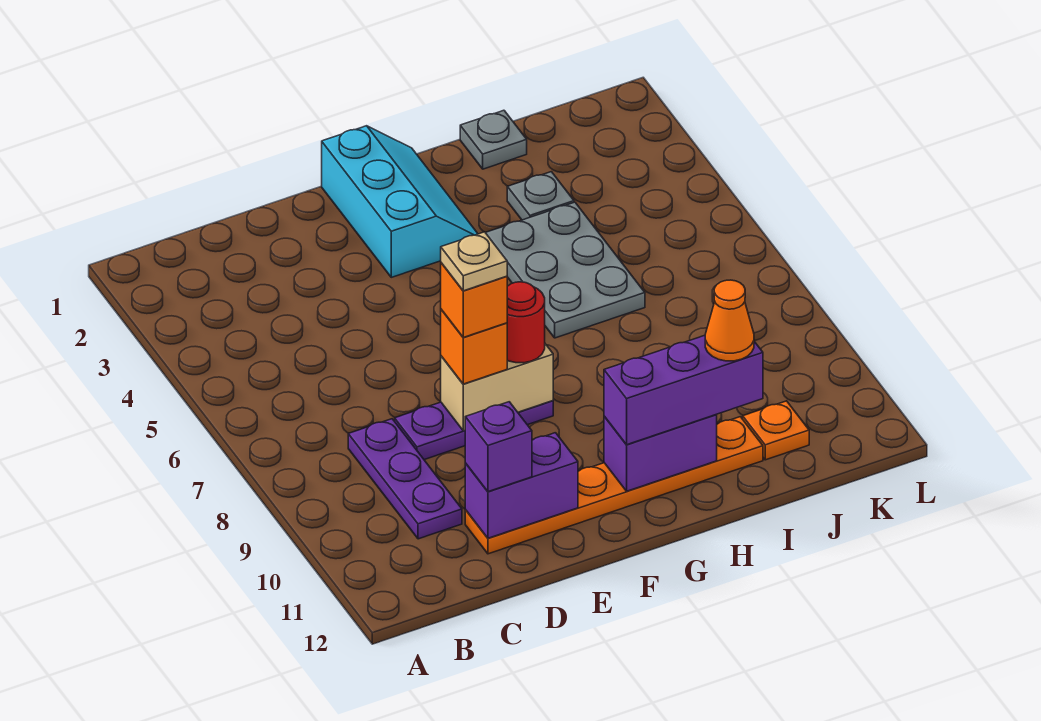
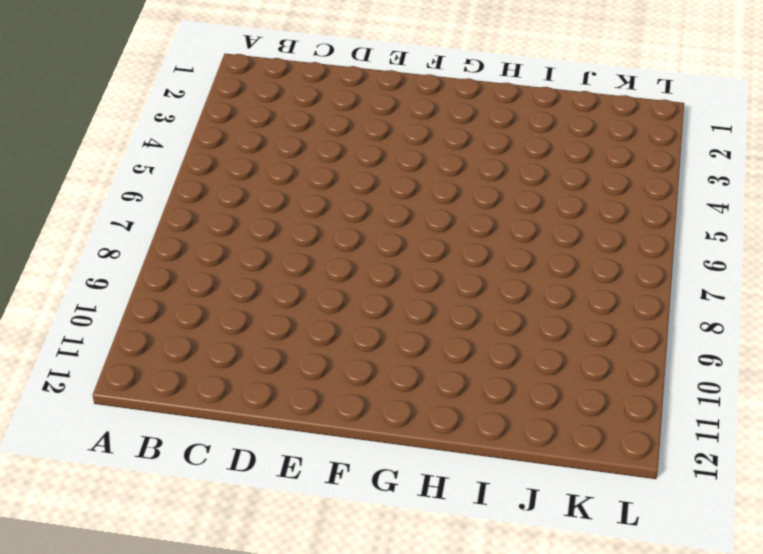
none -> purple plate C8:C10 level 1
none -> purple plate D8:F8 level 1
none -> orange plate D11:I11 level 1

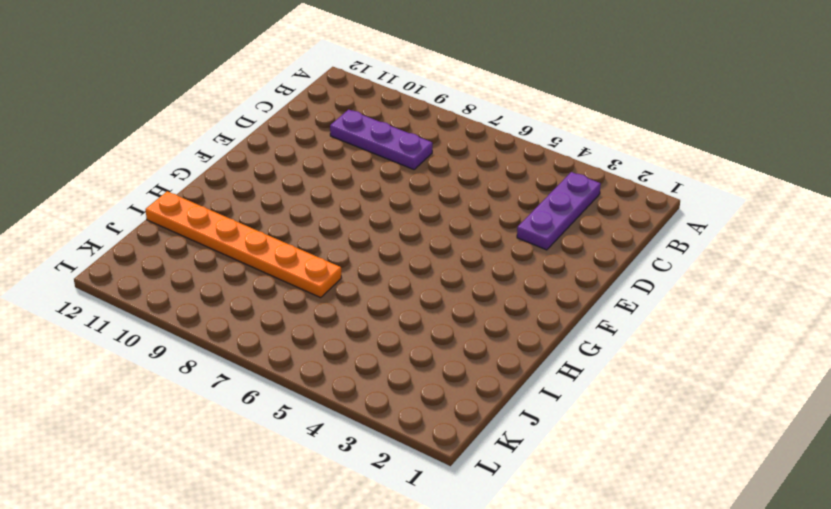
purple plate B3:D3 level 1 -> purple plate D8:F8 level 1
orange plate I7:I12 level 1 -> orange plate D11:I11 level 1
none -> cyan slope F1:G3 level 1 top F
none -> grey plate H4:I6 level 1
none -> grey plate I1 level 1

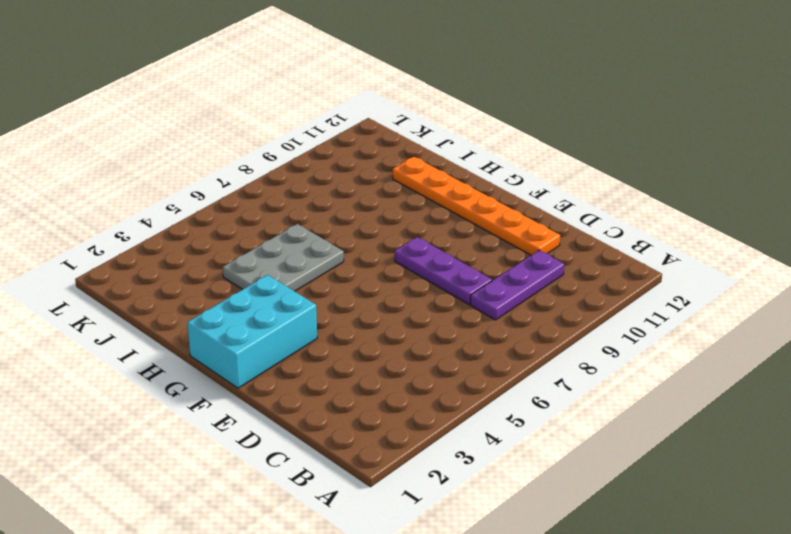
cyan brick F1:G3 level 1 -> cyan slope F1:G3 level 1 top F
none -> grey plate I1 level 1
none -> grey plate I3 level 1
none -> orange plate J11 level 1

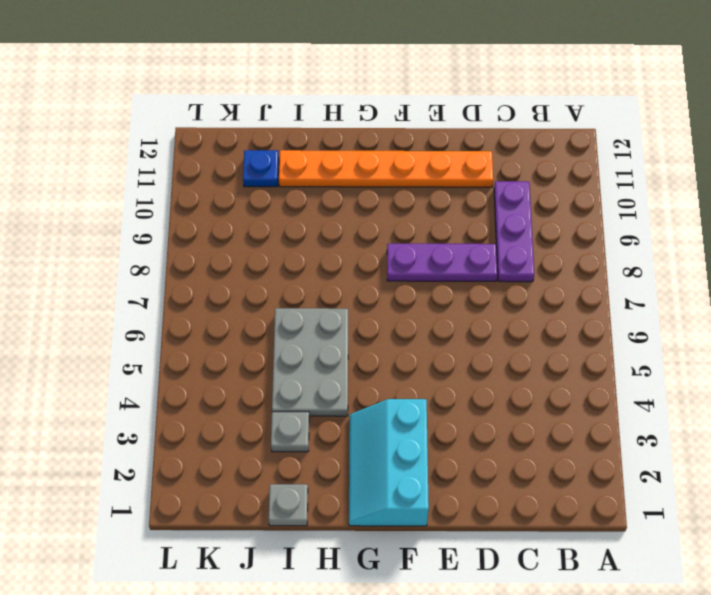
blue plate J11 level 1 -> orange plate J11 level 1
none -> purple brick D11:E11 level 2
none -> tan brick E8:F8 level 2
none -> purple brick G11:H11 level 2

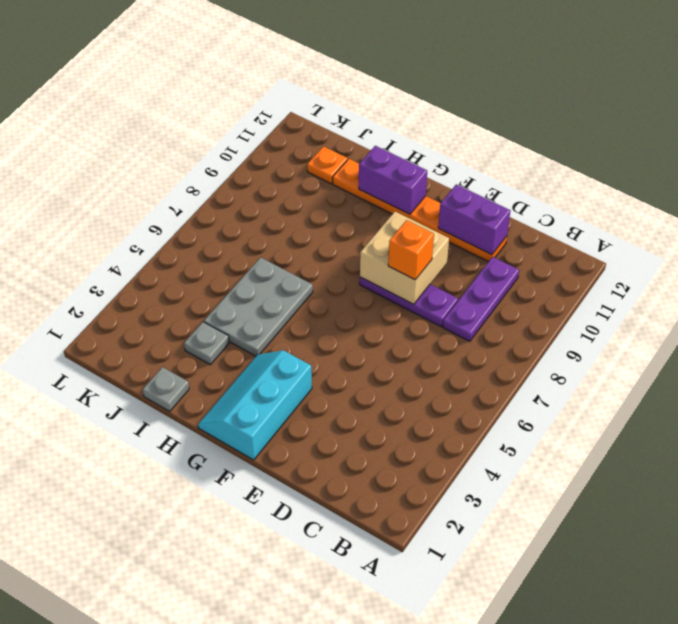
tan brick E8:F9 level 2 -> tan brick E8:F8 level 2
none -> purple brick D11 level 3
none -> red round brick F8 level 3
none -> purple brick G11:I11 level 3

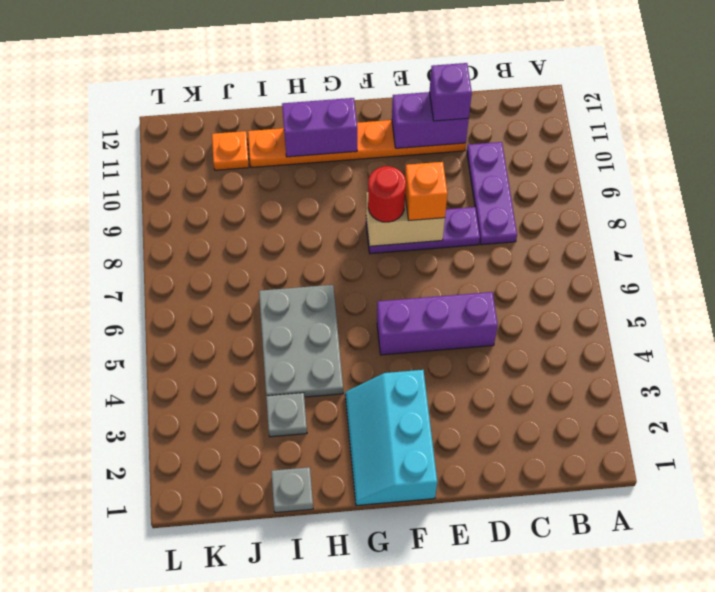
purple brick D5:F5 level 1 -> purple brick G11:I11 level 3
none -> orange brick E8 level 4
none -> orange cone I11 level 4
none -> tan plate E8 level 5

